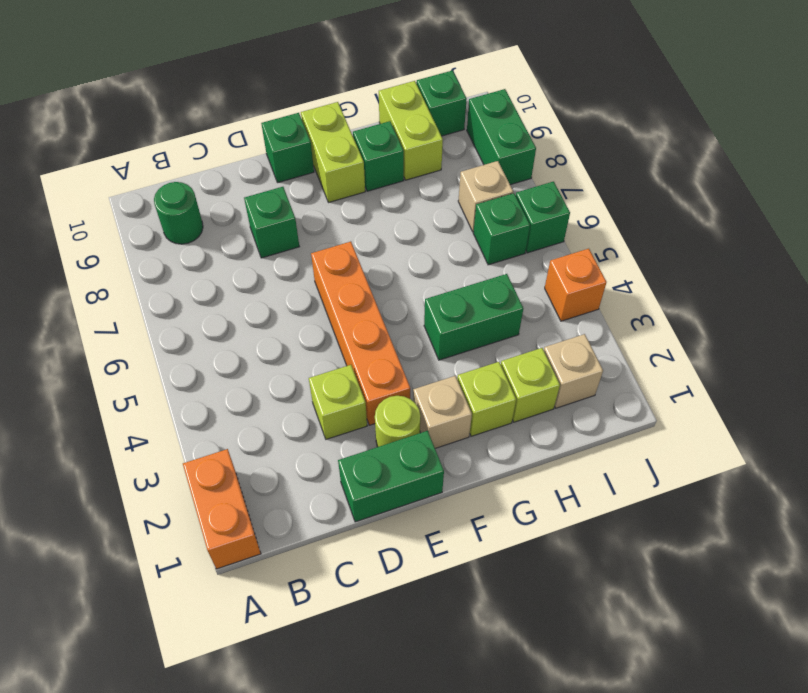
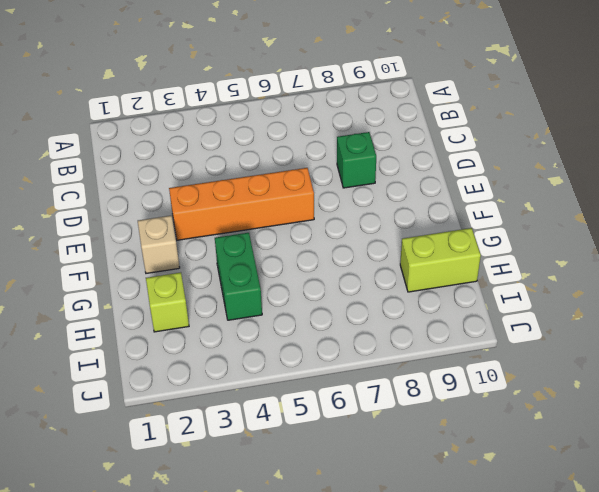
none -> orange brick A1:A2 level 1
none -> green round brick B9 level 1
none -> green brick D1:E1 level 1

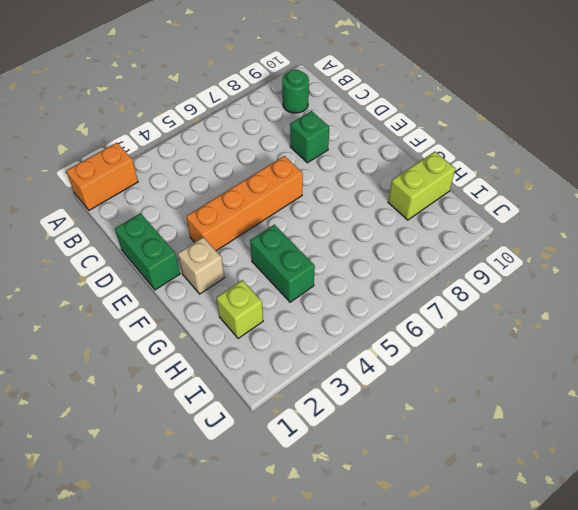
none -> lime brick D3 level 1
none -> lime round brick E2 level 1
none -> green brick E10 level 1

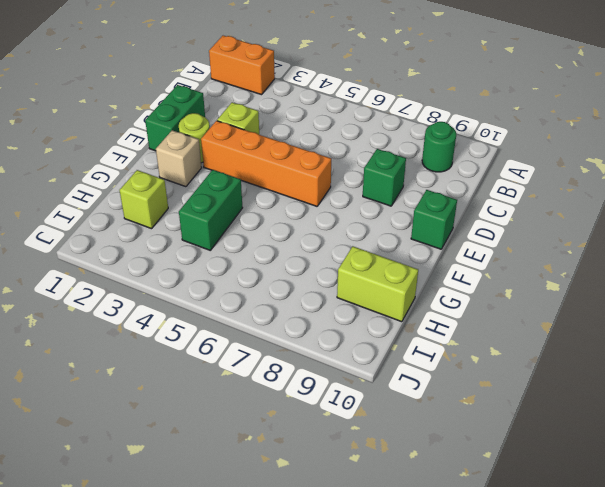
none -> lime brick F9:F10 level 1
none -> lime brick G2 level 1
none -> green brick G9 level 1

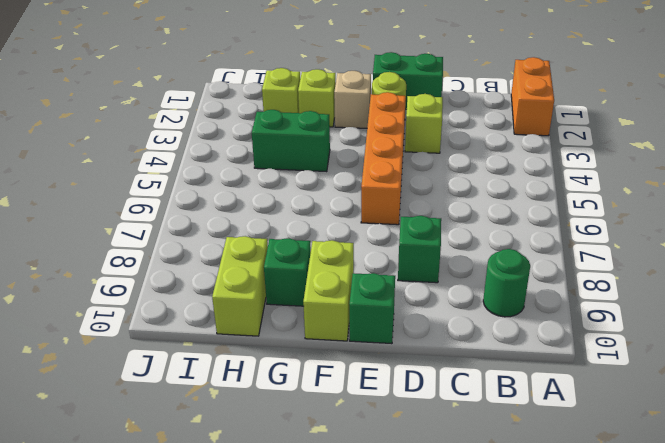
none -> tan brick I2 level 1
none -> green brick I6 level 1
none -> tan brick I7 level 1

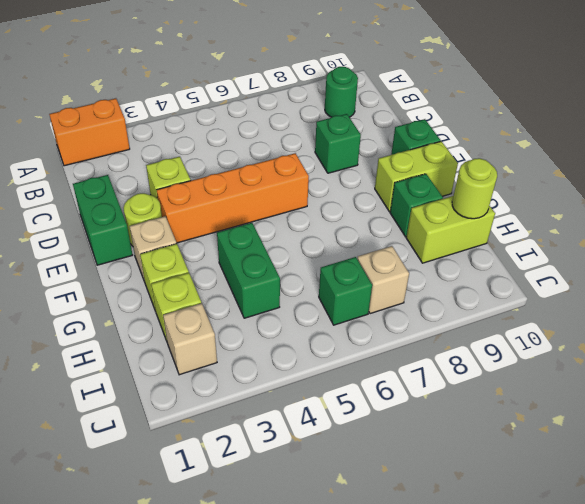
lime round brick H10 level 2 -> none
none -> green brick I10 level 1
none -> orange brick J4 level 1
none -> green brick J6 level 1

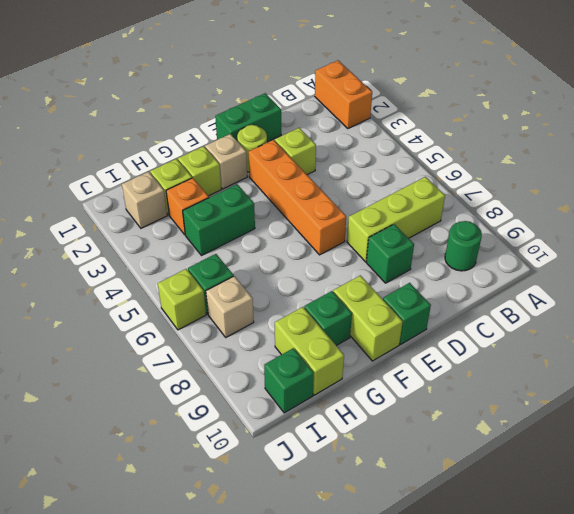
lime brick B7:D7 level 1 -> none
orange brick H3 level 1 -> orange brick J4 level 1
lime brick J6 level 1 -> green brick J6 level 1
none -> green brick J8:J9 level 1

